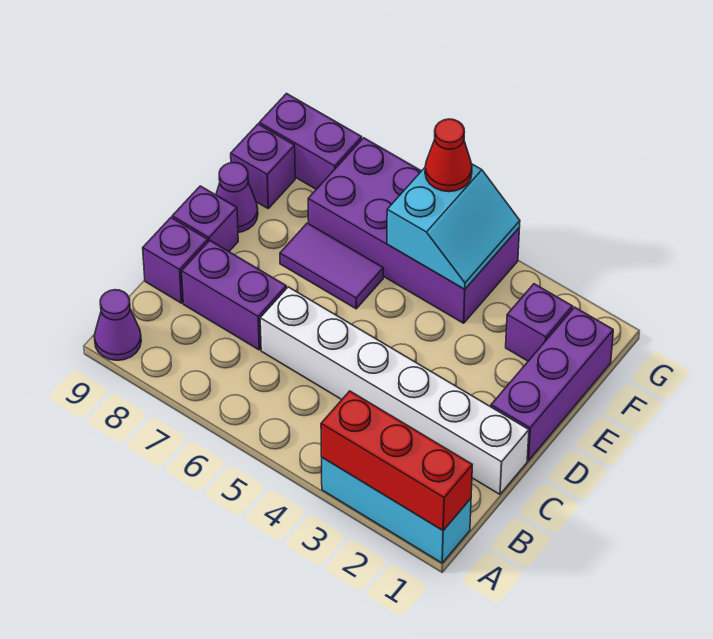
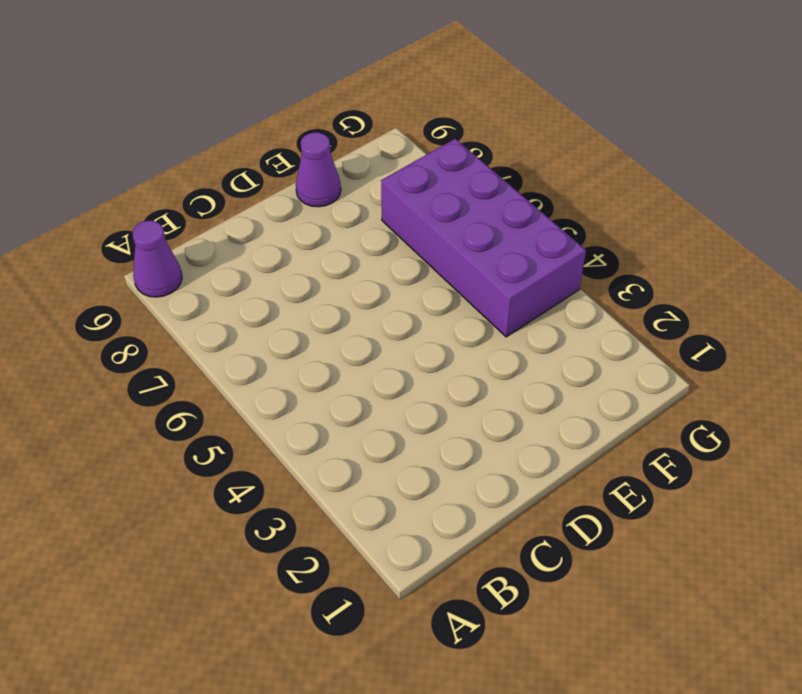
none -> cyan brick A1:A3 level 1
none -> white brick C1:C6 level 1
none -> purple brick C7:C8 level 1

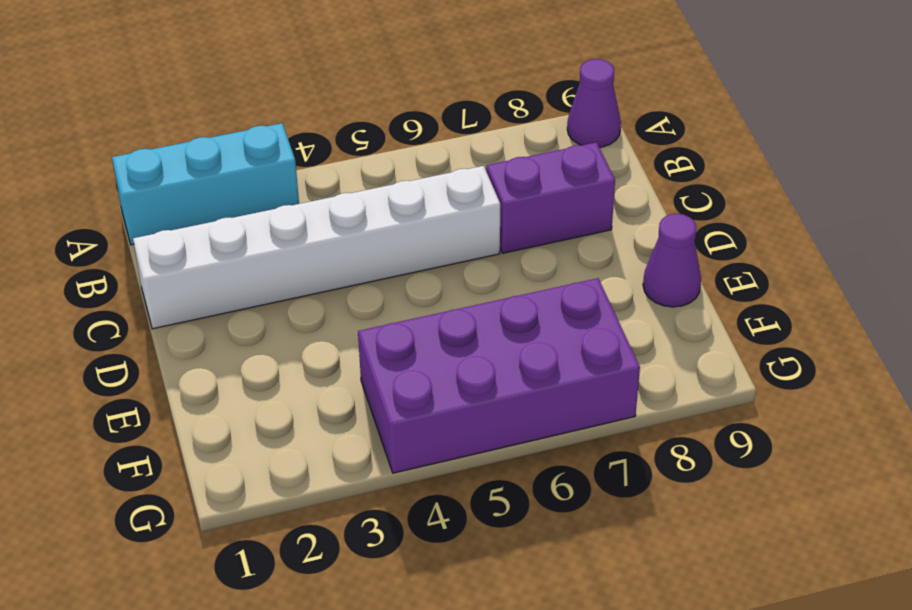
none -> purple brick C9 level 1
none -> purple brick D1:F1 level 1
none -> purple brick D9 level 1

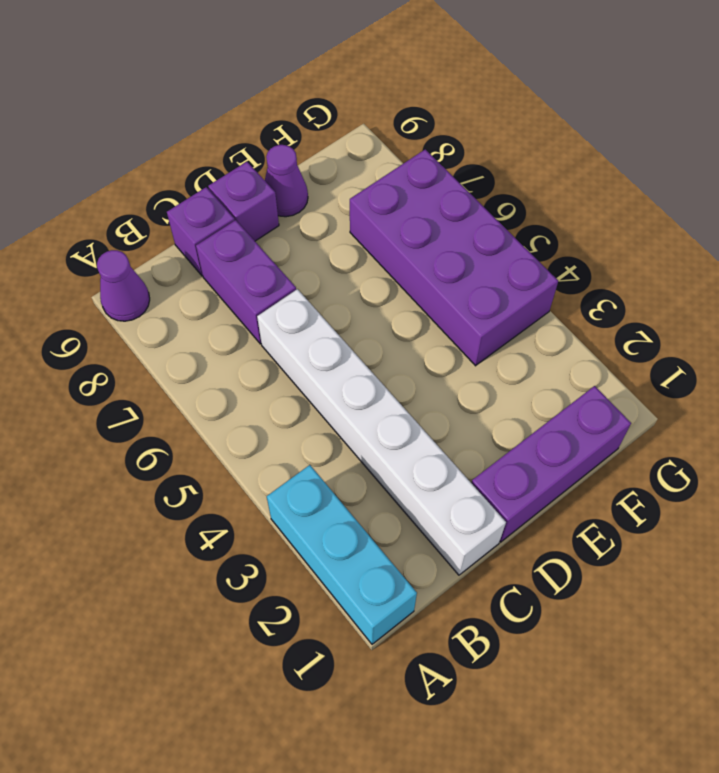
none -> purple tile E6:E7 level 1
none -> purple brick F2 level 1
none -> purple brick F9 level 1

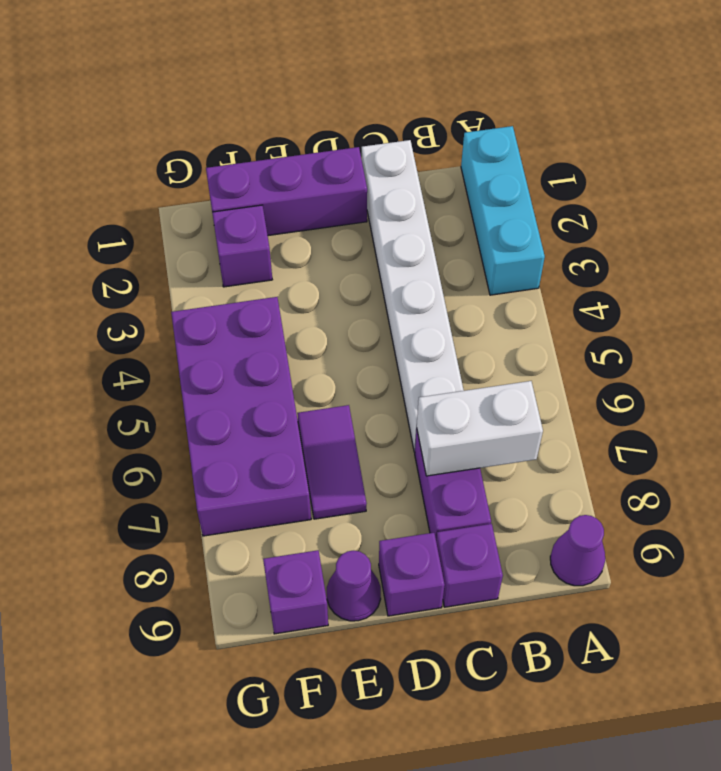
white brick B7:C7 level 2 -> none
none -> purple brick G8:G9 level 1
none -> red brick A1:A3 level 2
none -> cyan slope F4:G5 level 2 top 5

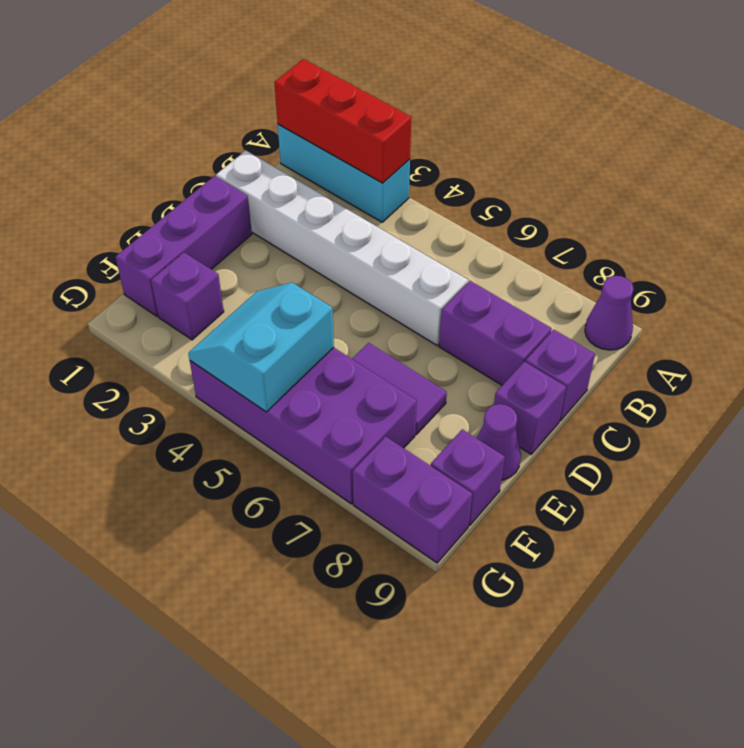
none -> red cone G5 level 3

